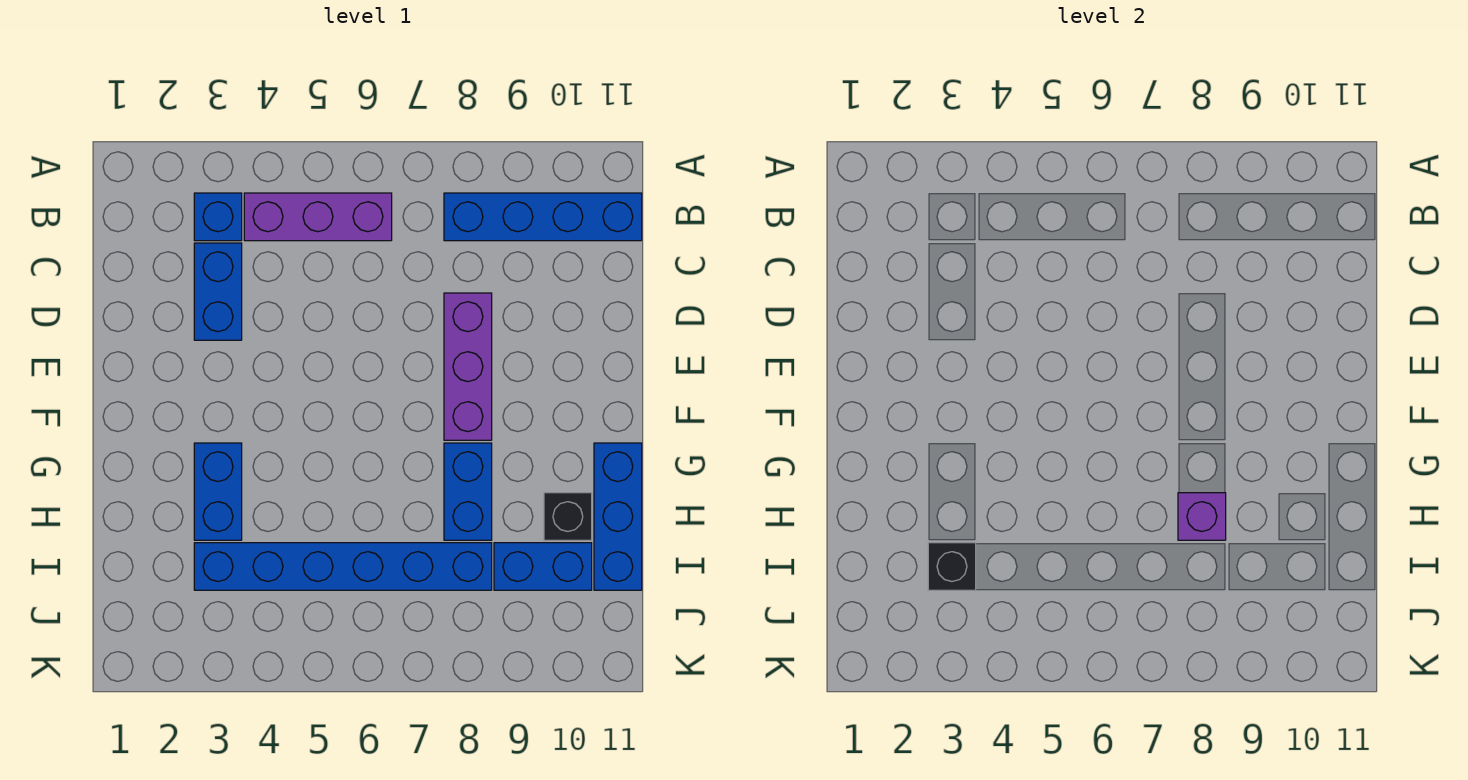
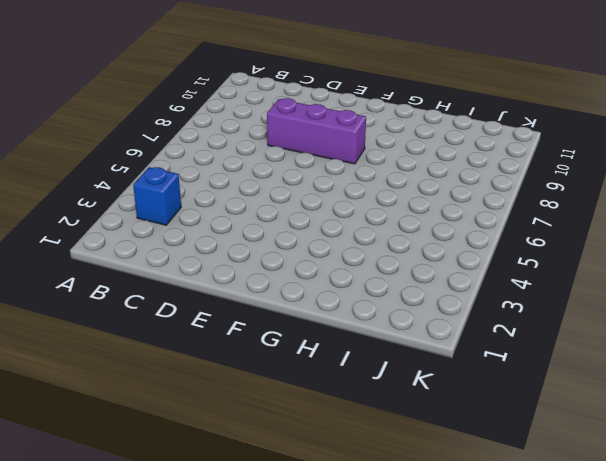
none -> purple brick B4:B6 level 1
none -> blue brick B8:B11 level 1
none -> blue brick C3:D3 level 1

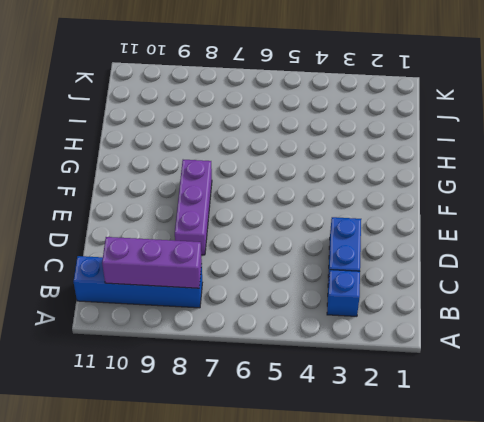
purple brick B8:B10 level 2 -> purple brick B4:B6 level 1
none -> blue brick G3:H3 level 1
none -> blue brick G8:H8 level 1
none -> blue brick G11:I11 level 1

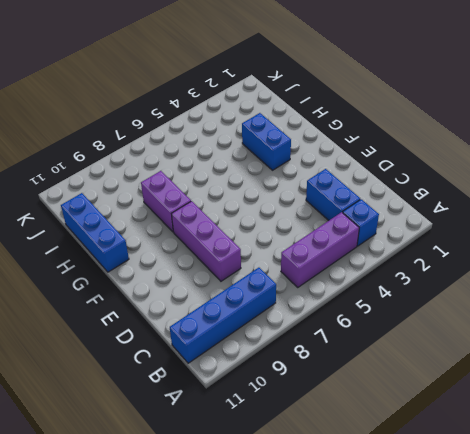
purple brick G8:H8 level 1 -> blue brick G8:H8 level 1
none -> black brick H10 level 1
none -> blue brick I3:I8 level 1
none -> blue brick I9:I10 level 1

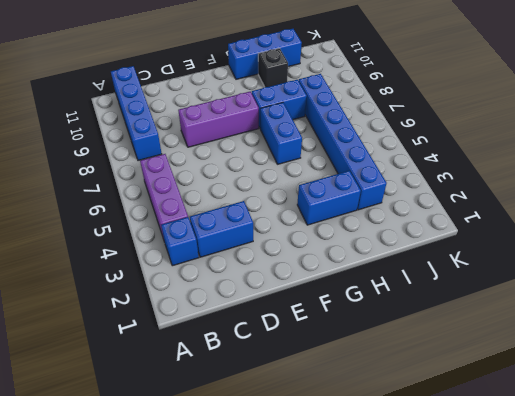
blue brick G6:G7 level 1 -> blue brick I9:I10 level 1
none -> purple brick H8 level 2
none -> black brick I3 level 2

